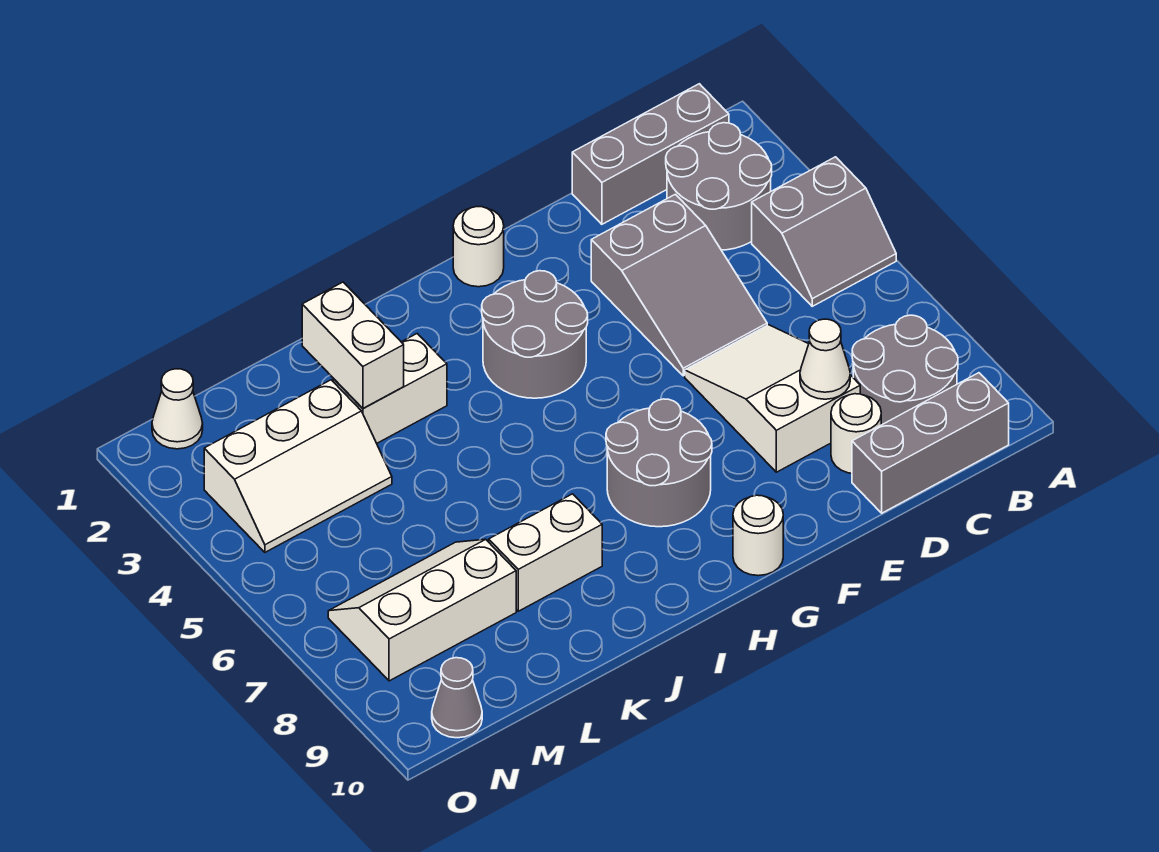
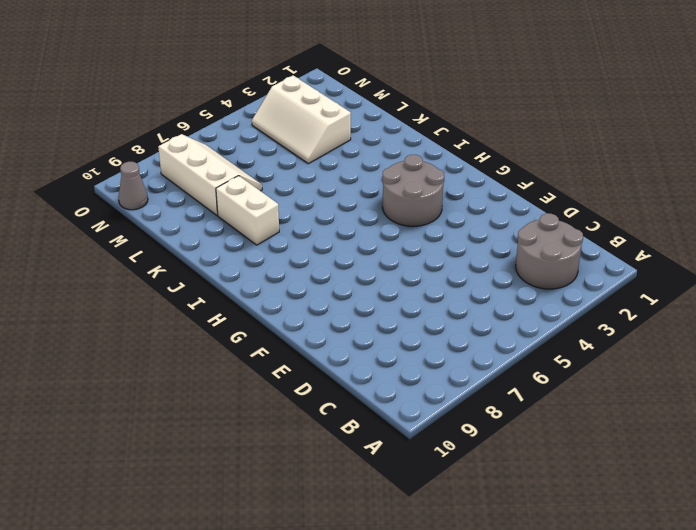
none -> grey slope A4:B5 level 1 top 4
none -> grey brick B1:D1 level 1
none -> grey round brick B8:C9 level 1

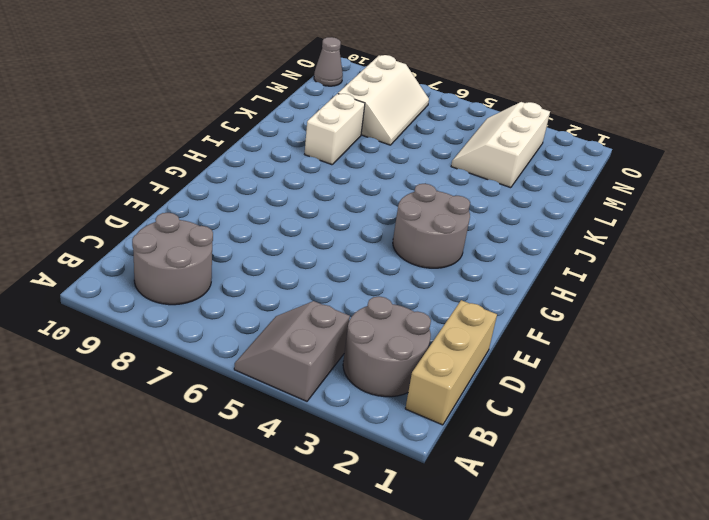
tan brick B1:D1 level 1 -> grey brick B1:D1 level 1
none -> grey brick B10:D10 level 1
none -> grey slope D3:E5 level 1 top 3
none -> white slope D6:E8 level 1 top 8

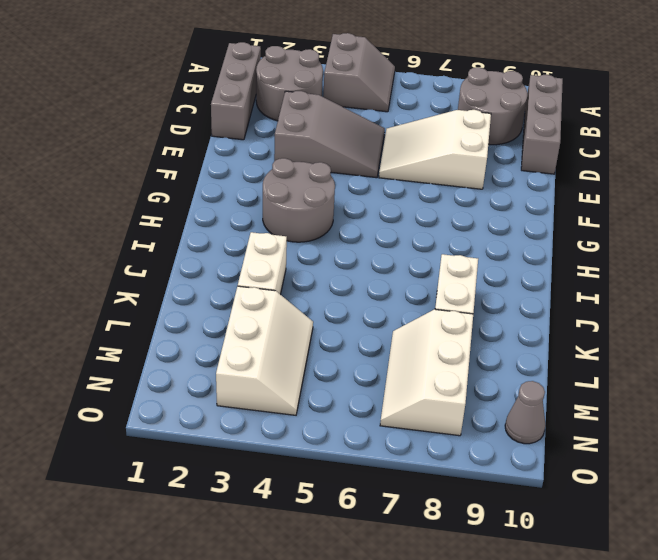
none -> white round brick D9 level 1
none -> white round brick G1 level 1
none -> grey round brick G7:H8 level 1

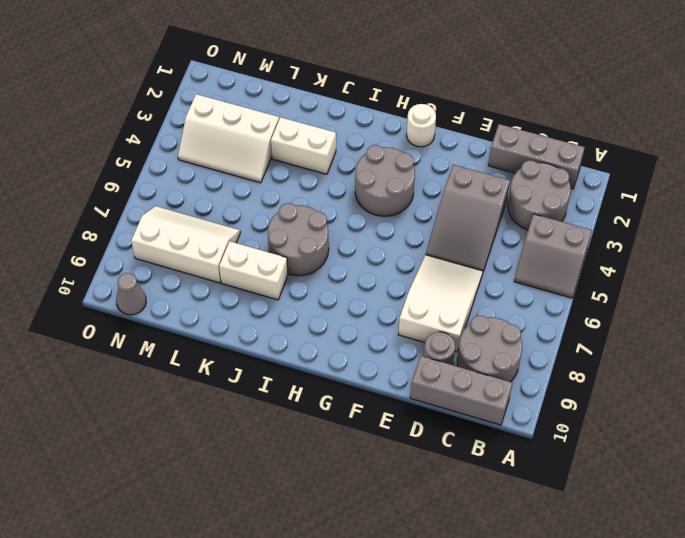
grey round brick D9 level 1 -> white round brick D9 level 1
grey round brick I6:J7 level 1 -> grey round brick G7:H8 level 1
none -> white round brick G10 level 1
none -> white cone N1 level 1
none -> white cone D8 level 2

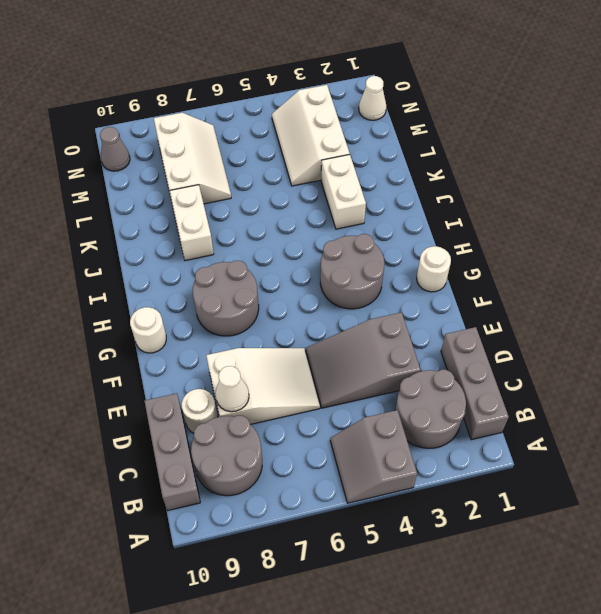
none -> white brick K2:K3 level 2

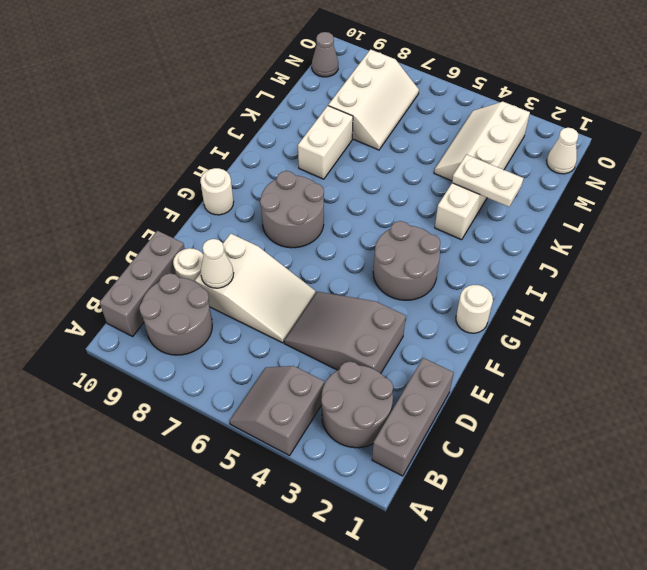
white plate K2:K3 level 2 -> white brick K2:K3 level 2

